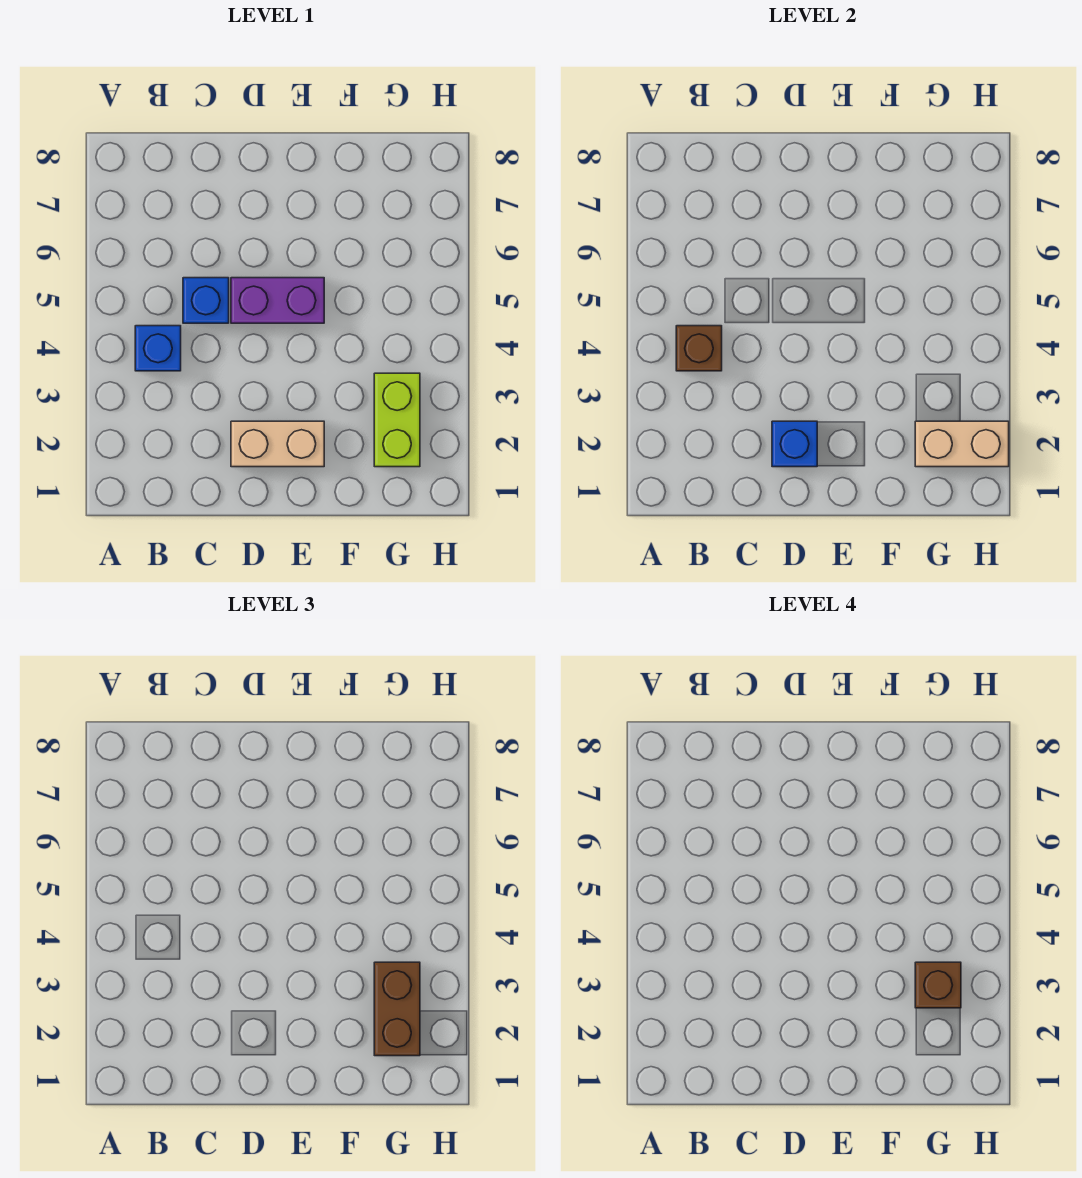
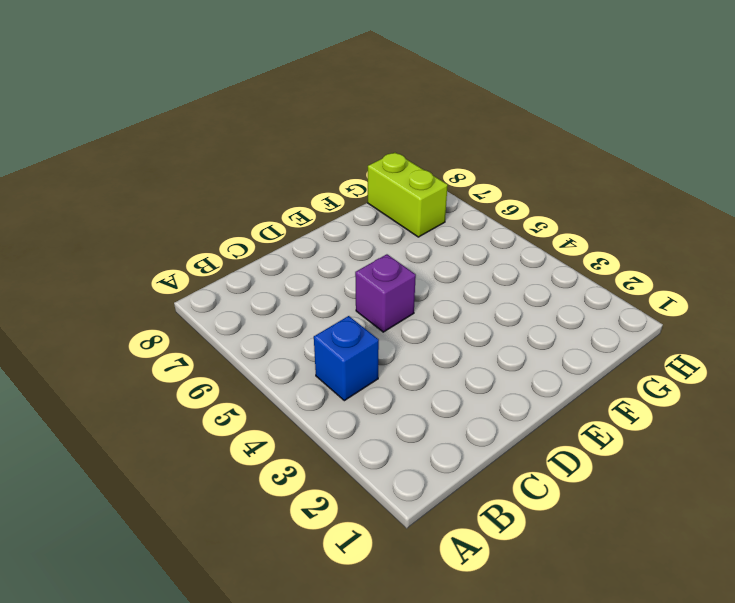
purple brick D5 level 1 -> purple brick D5:E5 level 1
lime brick G7:G8 level 1 -> lime brick G2:G3 level 1
none -> blue brick C5 level 1
none -> tan brick D2:E2 level 1

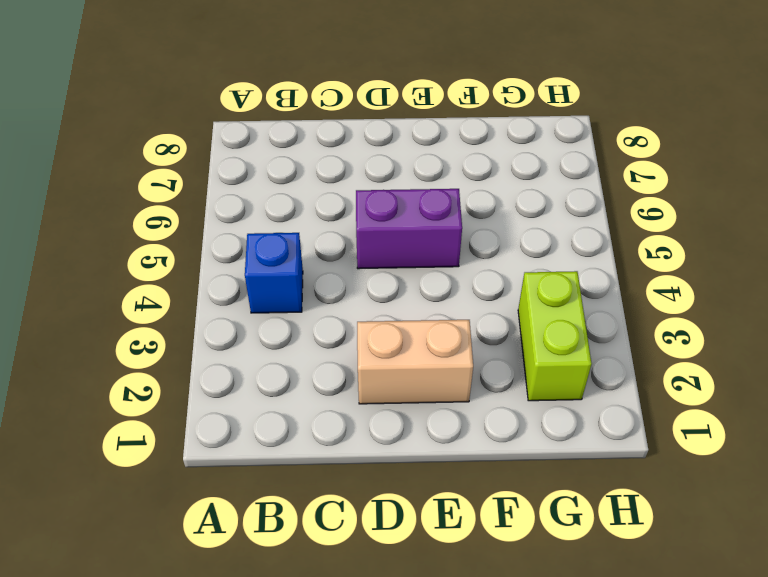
none -> blue brick C5 level 1
none -> brown brick B4 level 2

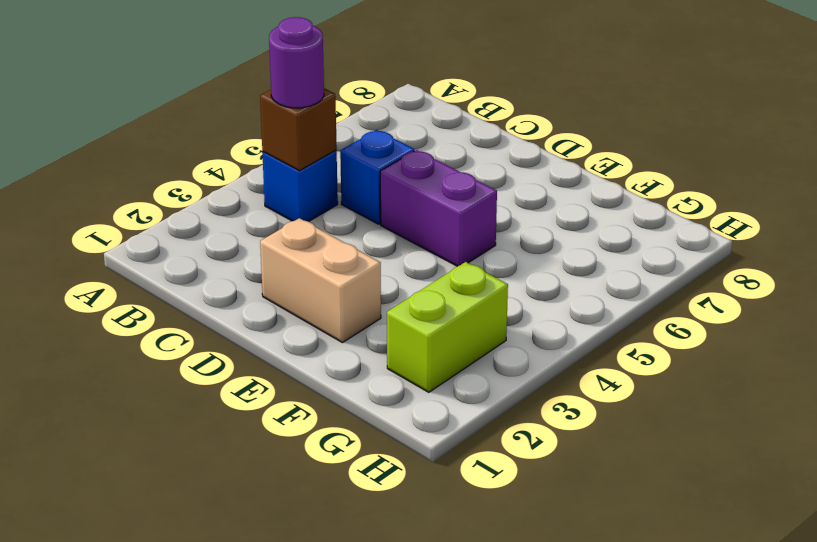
purple round brick B4 level 3 -> none
none -> blue brick D2 level 2
none -> tan brick G2:H2 level 2

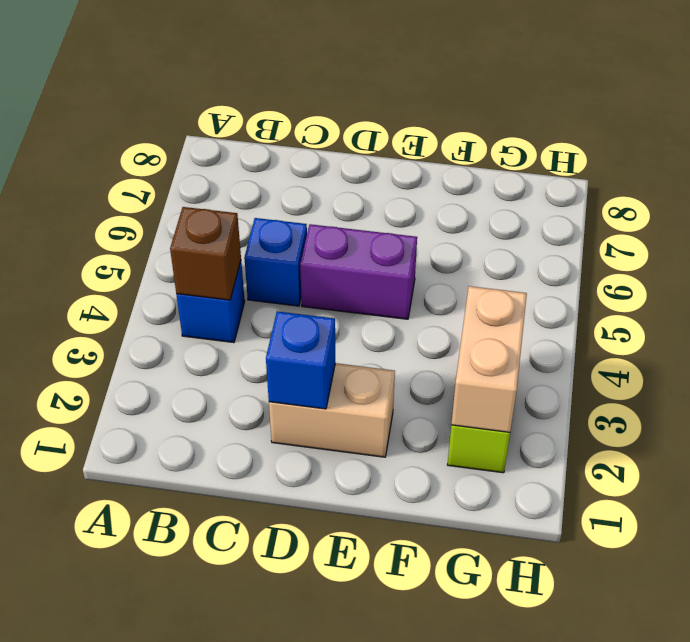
tan brick G2:G3 level 2 -> tan brick G2:H2 level 2
none -> brown brick G2:G3 level 3
none -> brown brick G3 level 4

